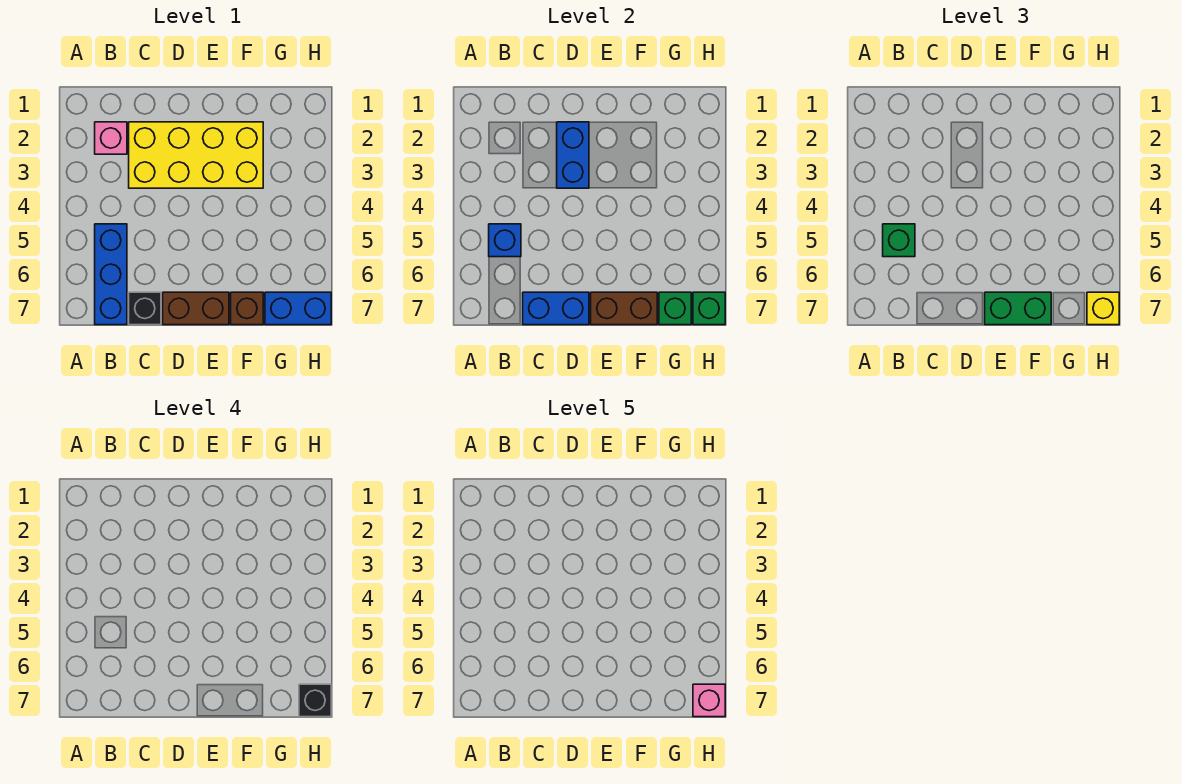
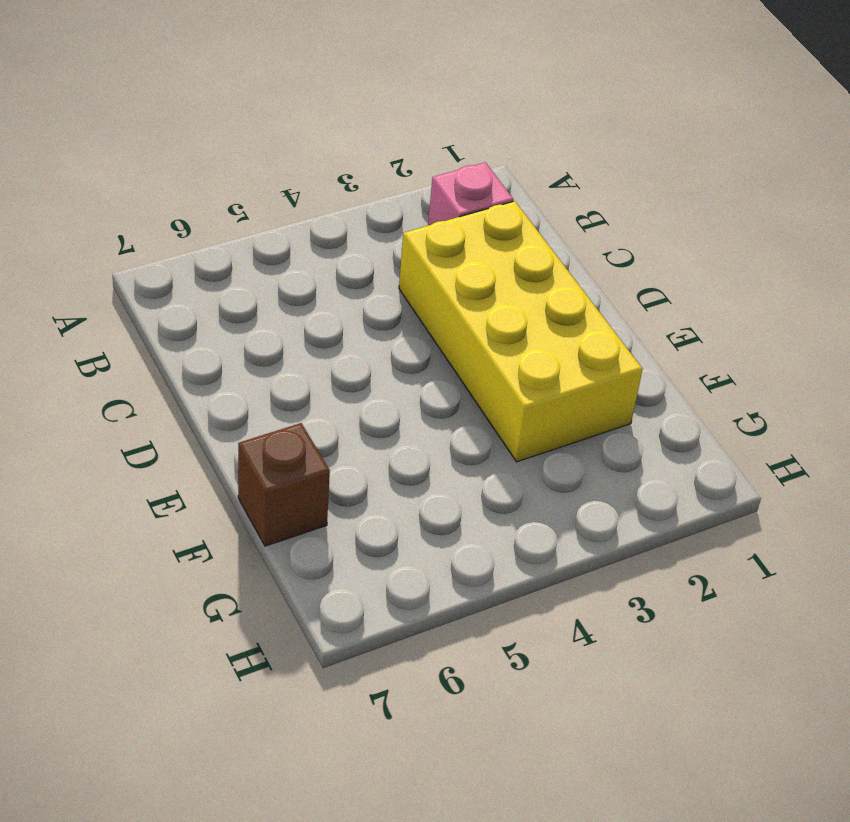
none -> blue brick B5:B7 level 1
none -> black brick C7 level 1
none -> brown brick D7:E7 level 1

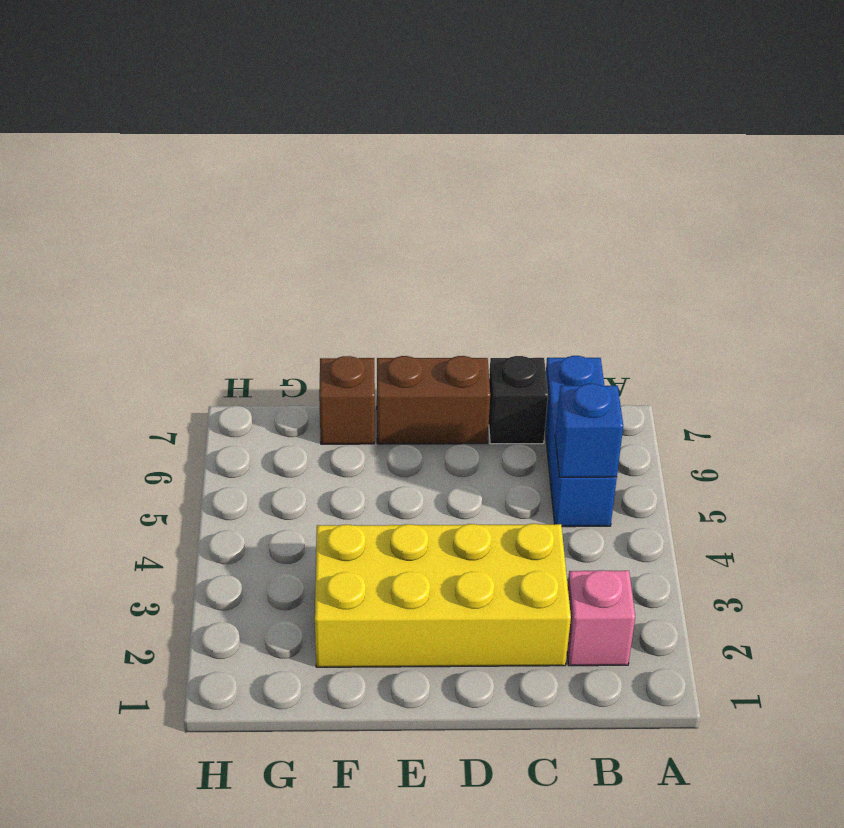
none -> blue brick G7:H7 level 1
none -> blue brick C7:D7 level 2
none -> blue brick D2:D3 level 2

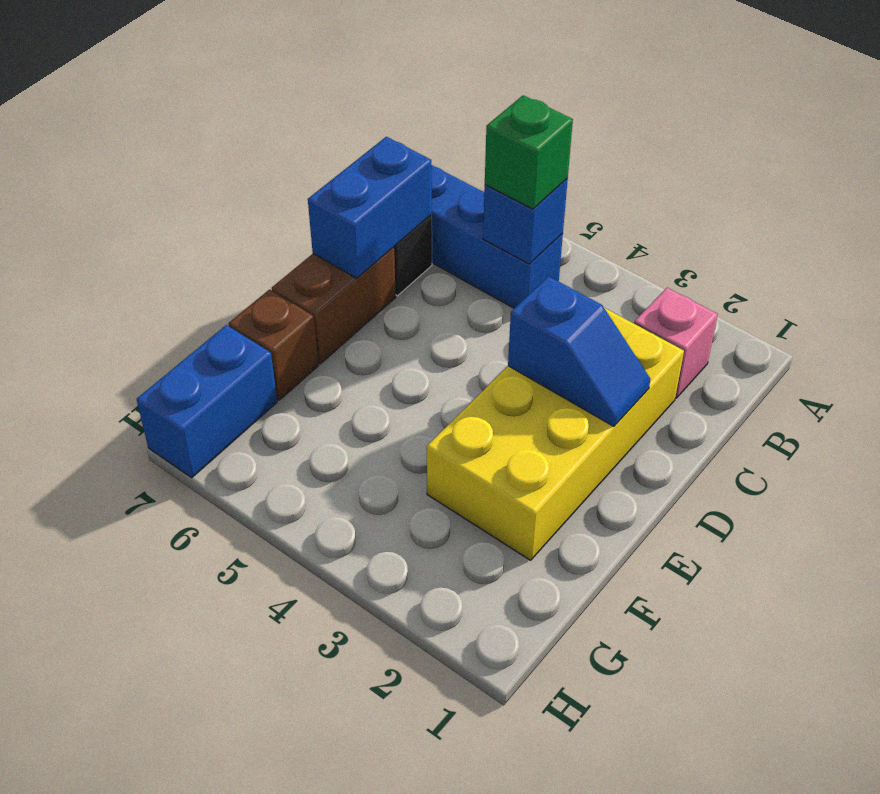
blue slope D2:D3 level 2 top 3 -> blue brick D2:D3 level 2
none -> brown brick E7:F7 level 2
none -> green brick G7 level 2
none -> green brick H7 level 2

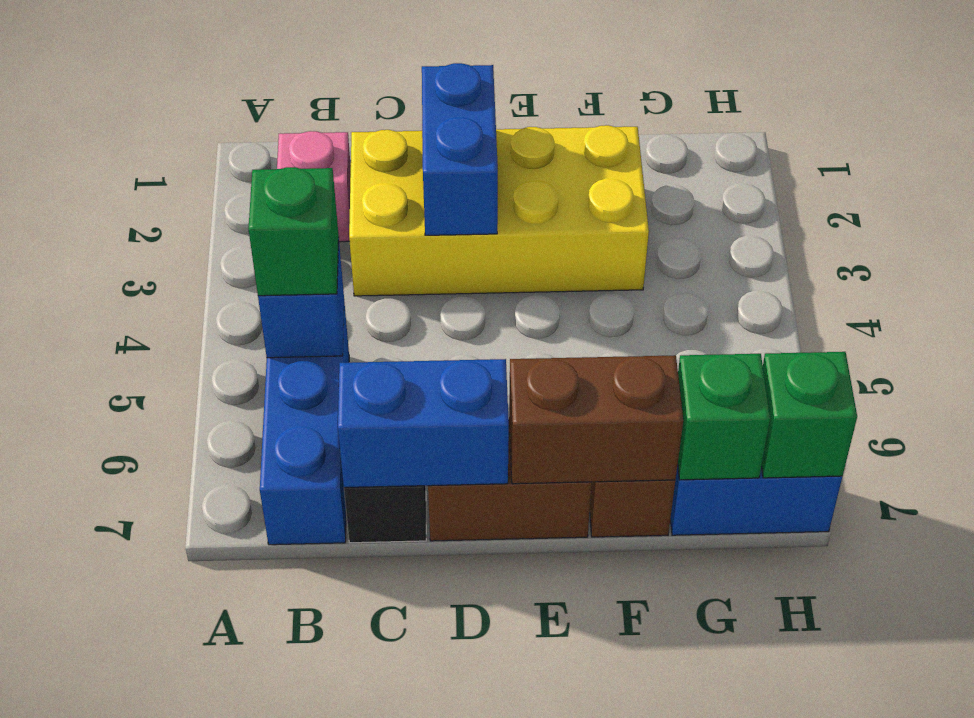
none -> green brick E7:F7 level 3
none -> yellow brick H7 level 3
none -> black brick H7 level 4

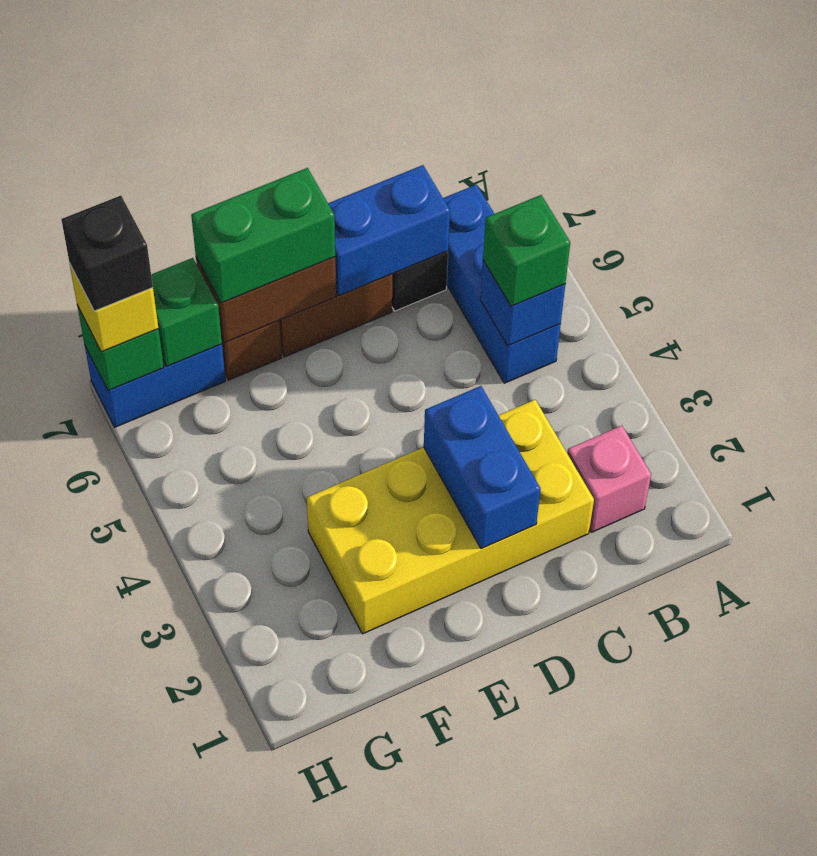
none -> pink brick H7 level 5

